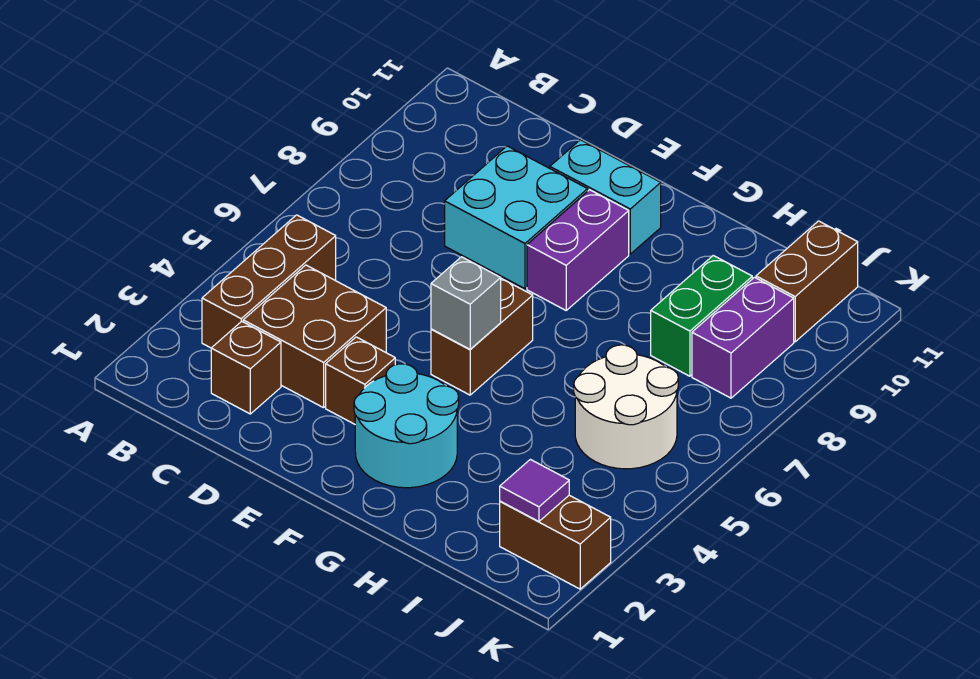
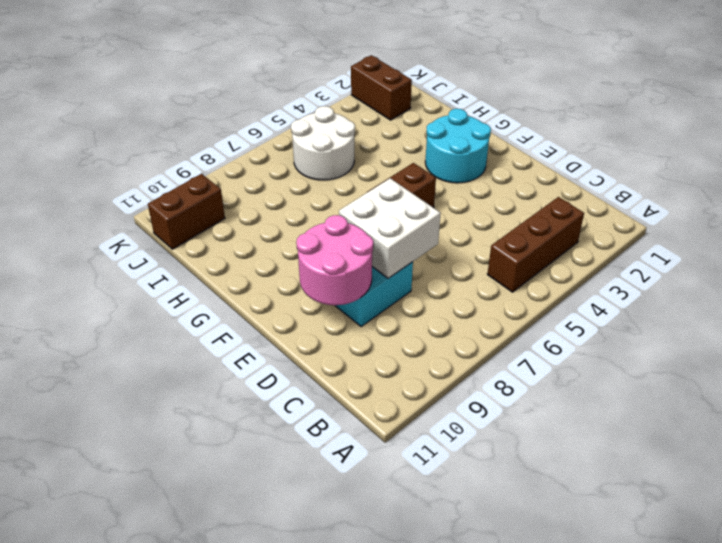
white brick D7:E8 level 2 -> none
pink round brick D9:E10 level 2 -> none
none -> brown brick C2 level 1
none -> brown brick C3:D4 level 1
none -> brown brick E3 level 1

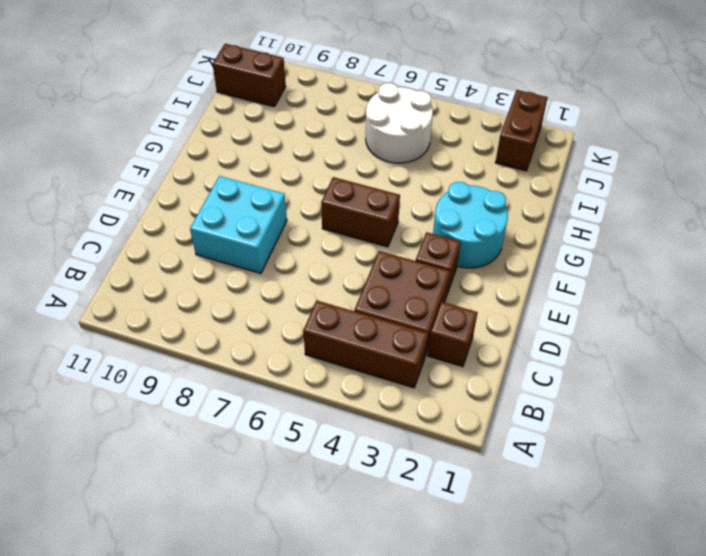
none -> cyan brick E10:F10 level 1
none -> purple brick F8:F9 level 1
none -> green brick I8:I9 level 1

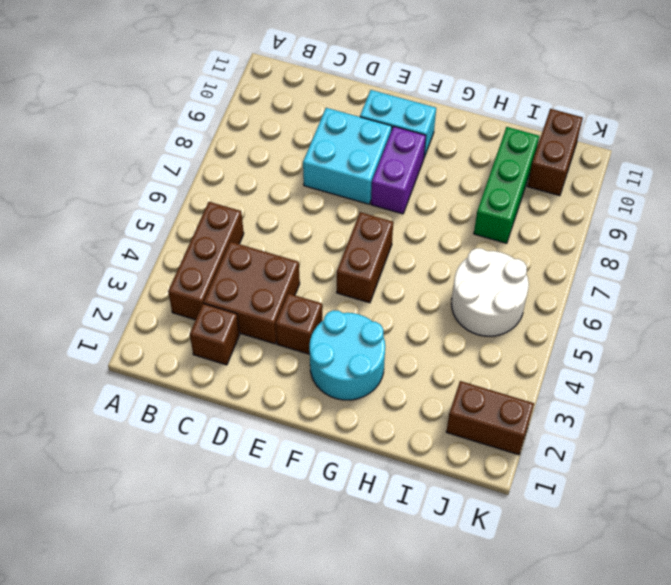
green brick I8:I10 level 1 -> green brick I8:I9 level 1
none -> purple brick J8:J9 level 1
none -> grey brick F5 level 2
none -> purple tile J2 level 2

